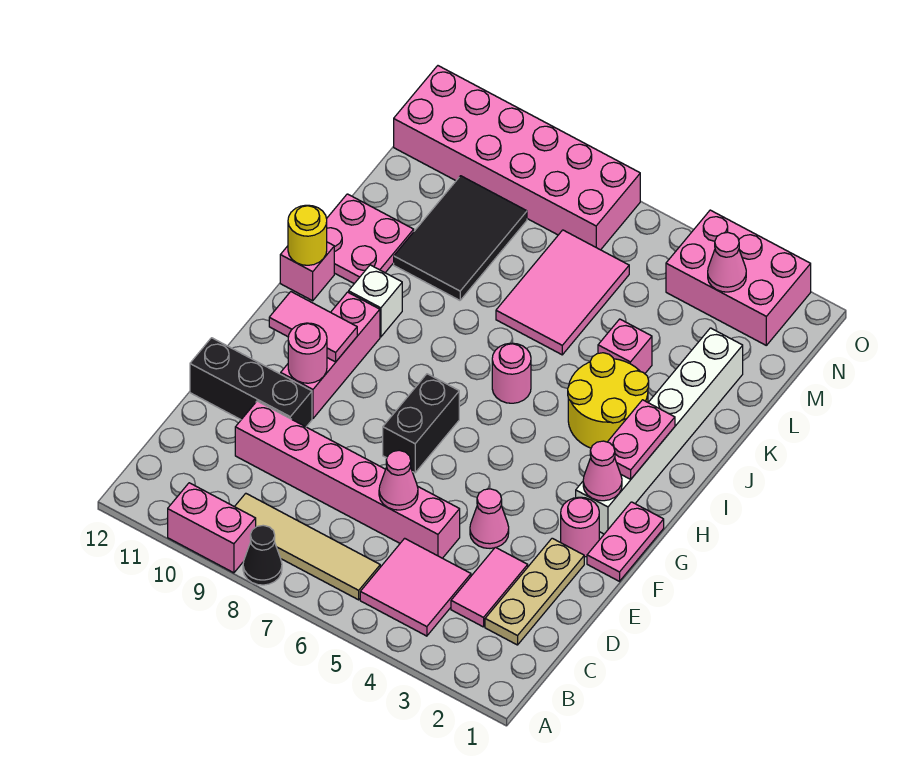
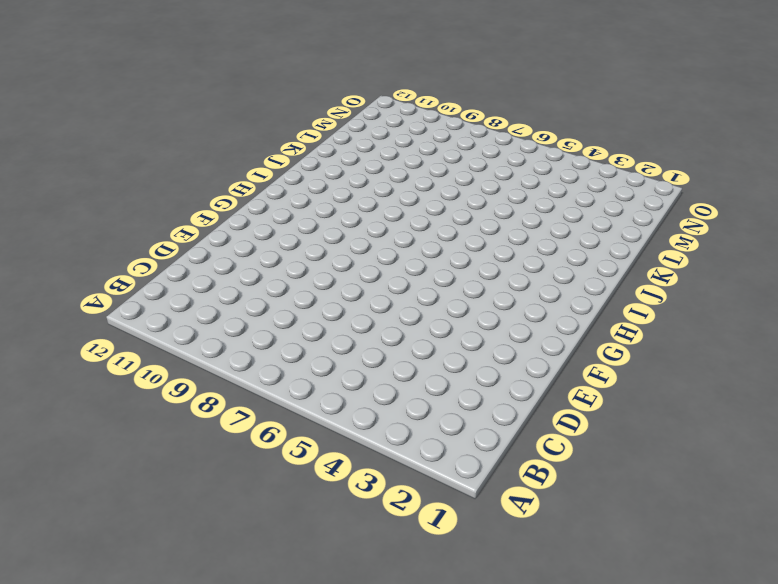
none -> black cone A8 level 1
none -> pink brick A9:A10 level 1
none -> pink tile B4:C5 level 1
none -> tan tile B6:B9 level 1

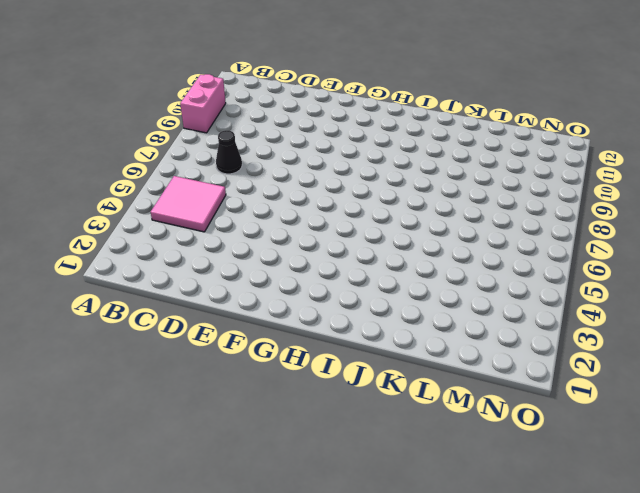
black cone C7 level 1 -> black cone A8 level 1
none -> tan tile B6:B9 level 1
none -> tan plate C2:E2 level 1
none -> pink tile C3:D3 level 1
none -> pink brick D5:D10 level 1

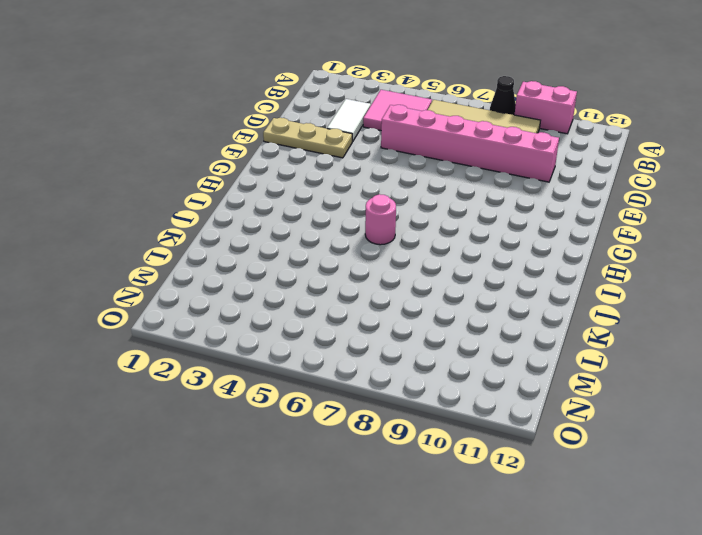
white tile C3:D3 level 1 -> pink tile C3:D3 level 1
tan plate E1:E3 level 1 -> tan plate C2:E2 level 1
none -> pink cone E4 level 1
none -> black brick E10:E12 level 1
none -> pink plate F1:G1 level 1
none -> pink round brick F2 level 1

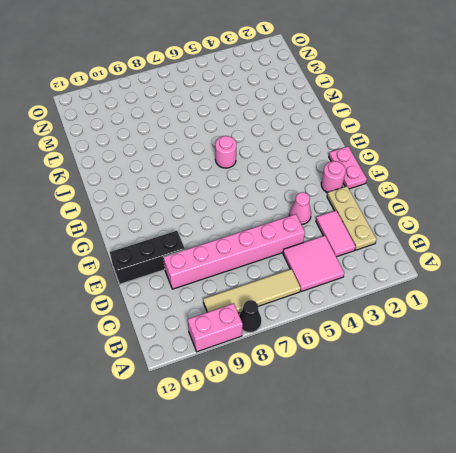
none -> black brick F7:G7 level 1
none -> pink brick F10:H10 level 1
none -> white brick G2:L2 level 1
none -> yellow round brick I3:J4 level 1

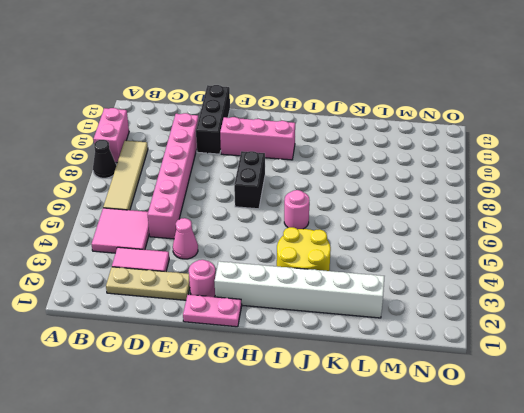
black brick G7:G8 level 1 -> black brick F7:G7 level 1
none -> white brick I10 level 1
none -> pink brick I12 level 1
none -> pink plate J11:K12 level 1
none -> pink brick K4 level 1

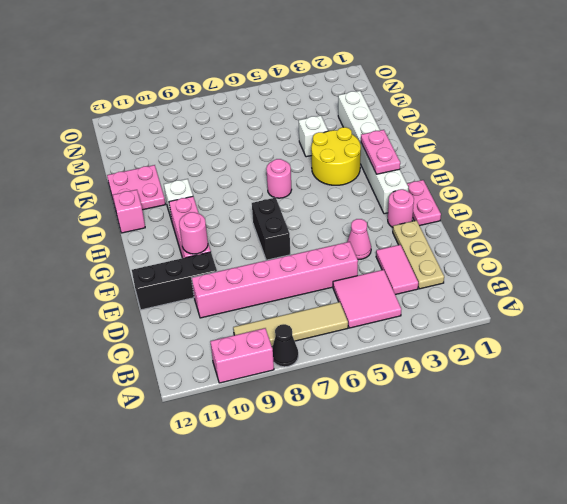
white brick K4 level 1 -> pink brick K4 level 1
none -> pink tile K6:M7 level 1
none -> black tile K9:M10 level 1
none -> pink brick N2:O4 level 1
none -> pink brick N7:O12 level 1

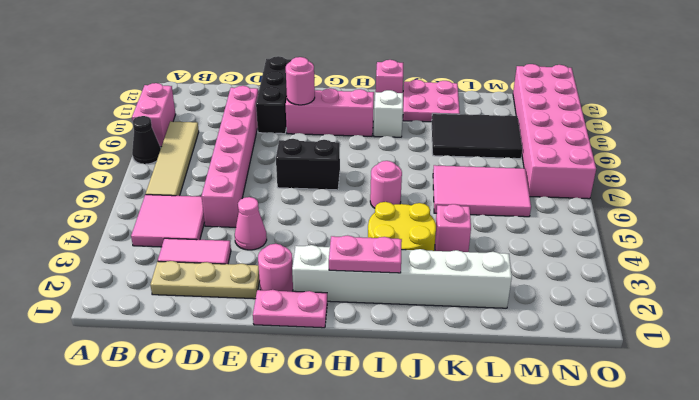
none -> pink brick N2:O4 level 1
none -> pink cone D6 level 2
none -> pink cone G2 level 2
none -> pink tile G10:G11 level 2

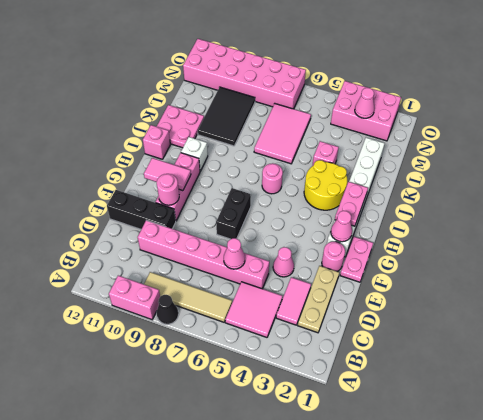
none -> yellow round brick I12 level 2

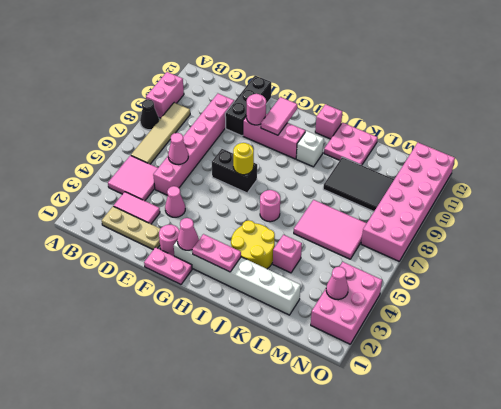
yellow round brick G7 level 2 -> yellow round brick I12 level 2

